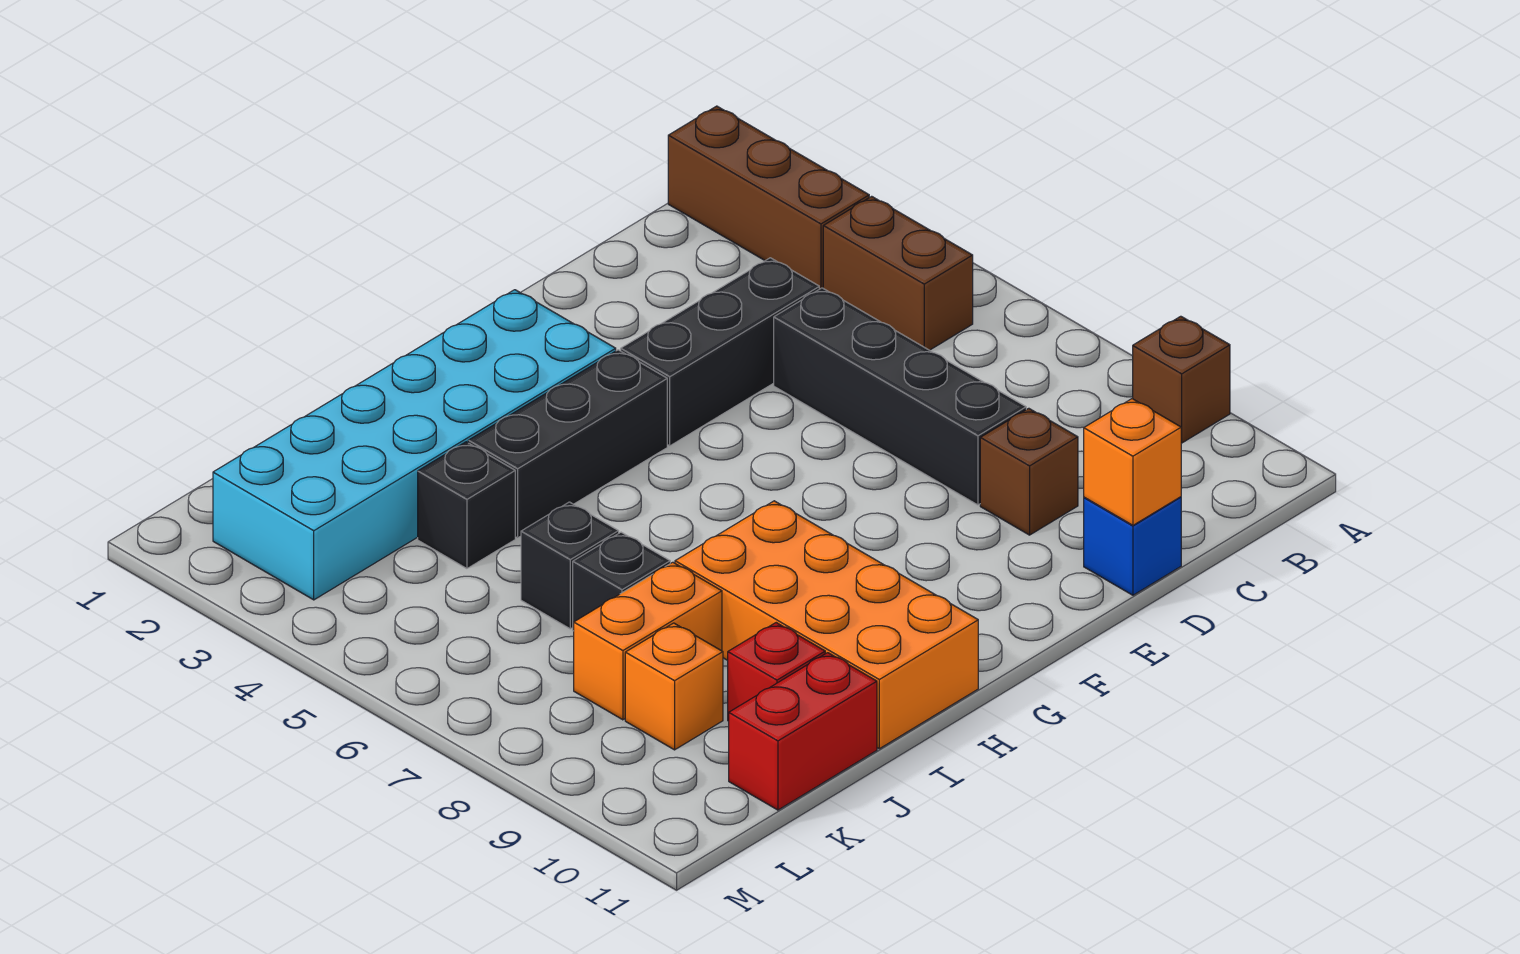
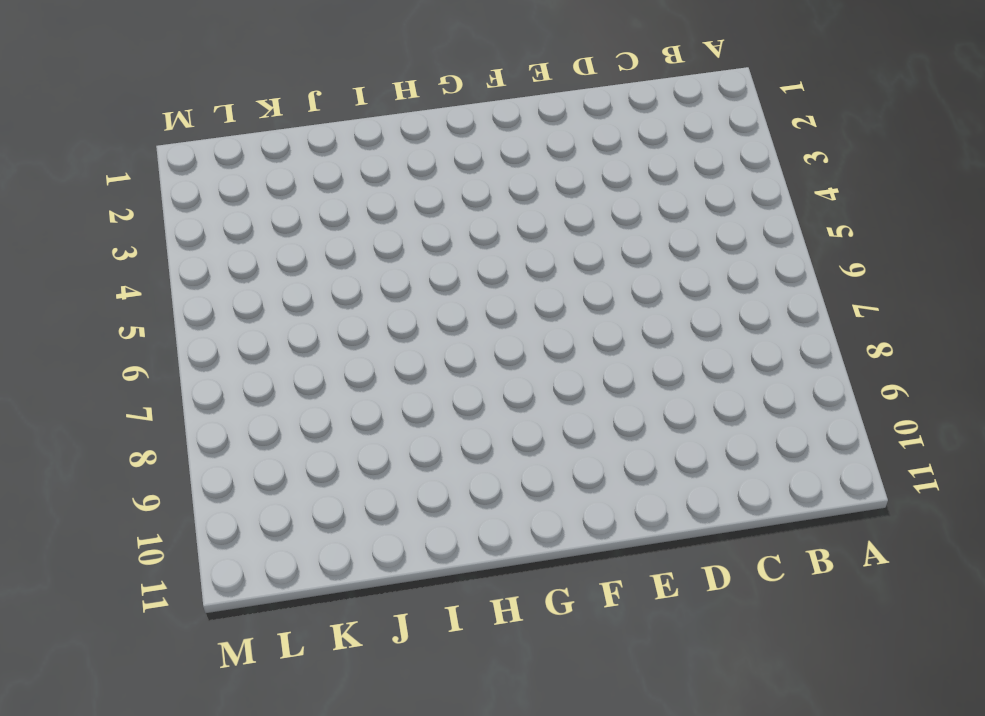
none -> brown brick A9 level 1
none -> brown brick B1:B3 level 1
none -> brown brick B4:B5 level 1

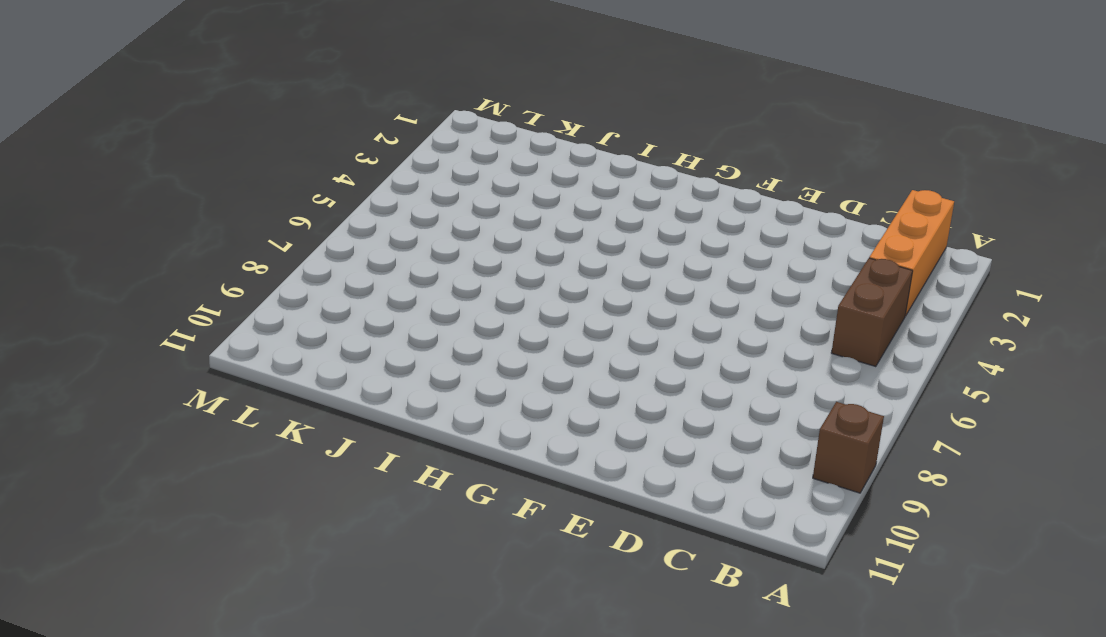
orange brick B1:B3 level 1 -> brown brick B1:B3 level 1
none -> black brick D4:F4 level 1
none -> black brick D5:D8 level 1
none -> brown brick D9 level 1

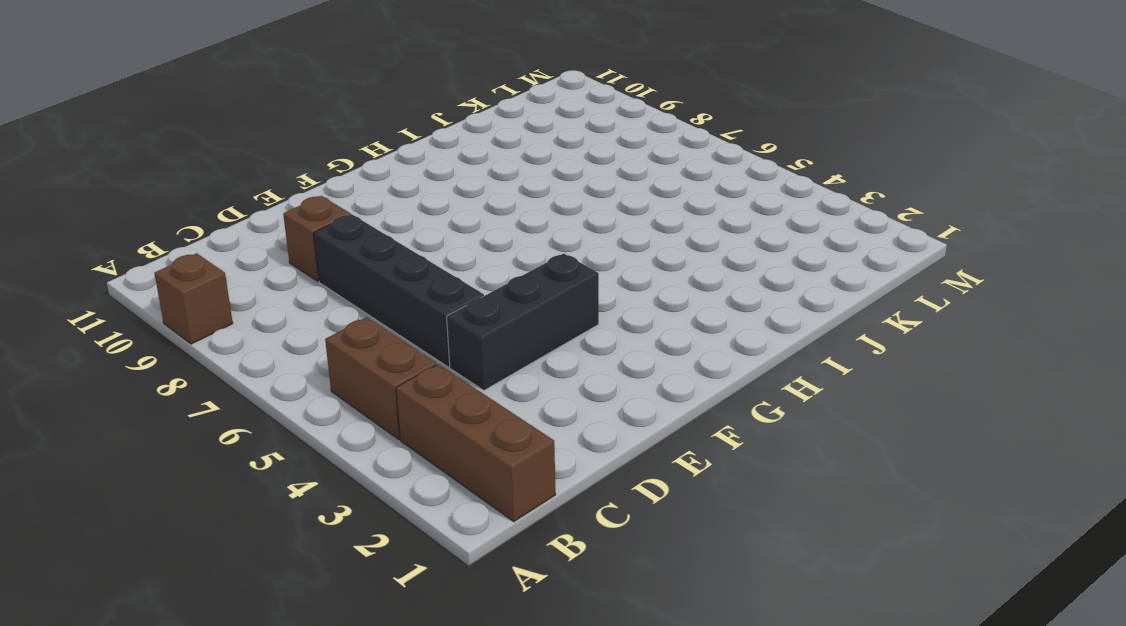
none -> blue brick D11 level 1
none -> cyan brick G2:L3 level 1
none -> black brick G4:I4 level 1

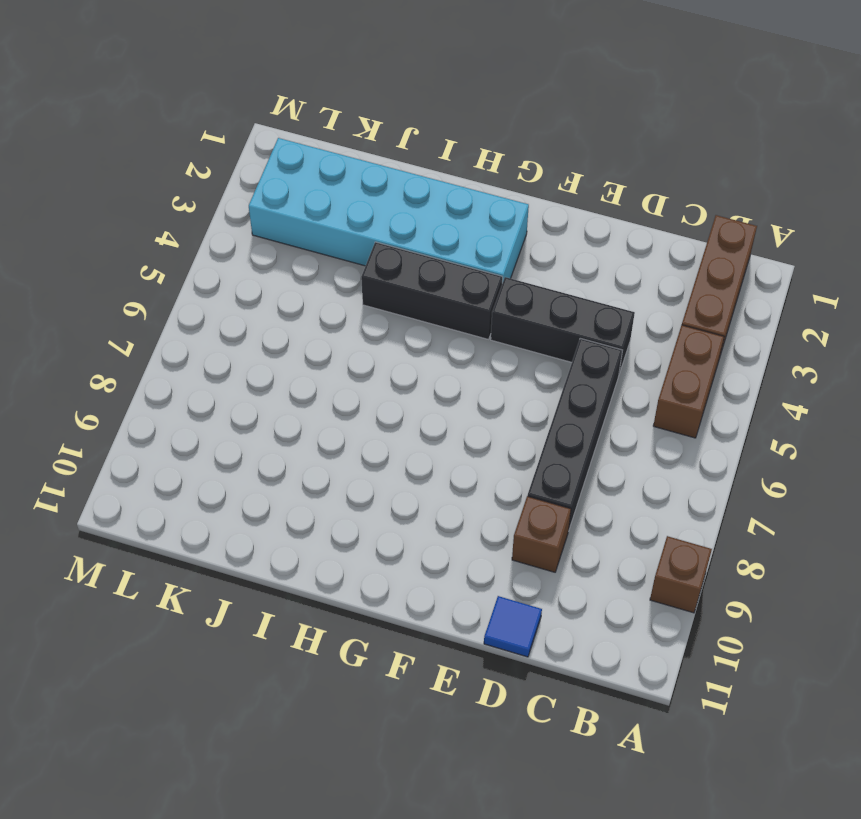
blue tile D11 level 1 -> blue brick D11 level 1
none -> orange brick H8:I11 level 1
none -> black brick J4 level 1
none -> black brick J6 level 1

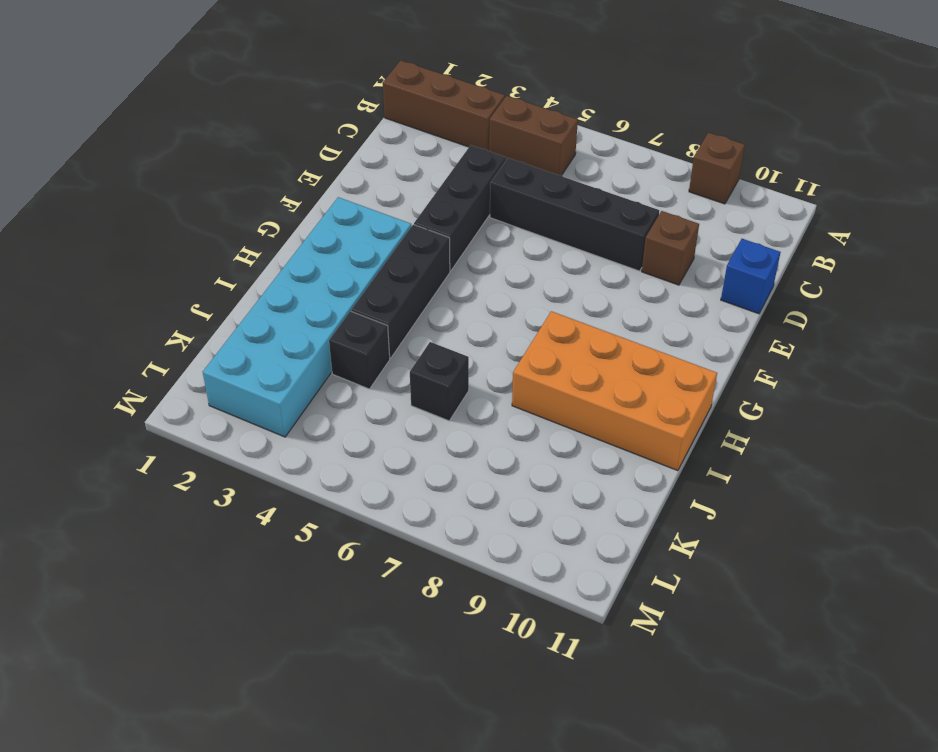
none -> black brick J7 level 1
none -> orange brick J8:K8 level 1
none -> red brick J10 level 1

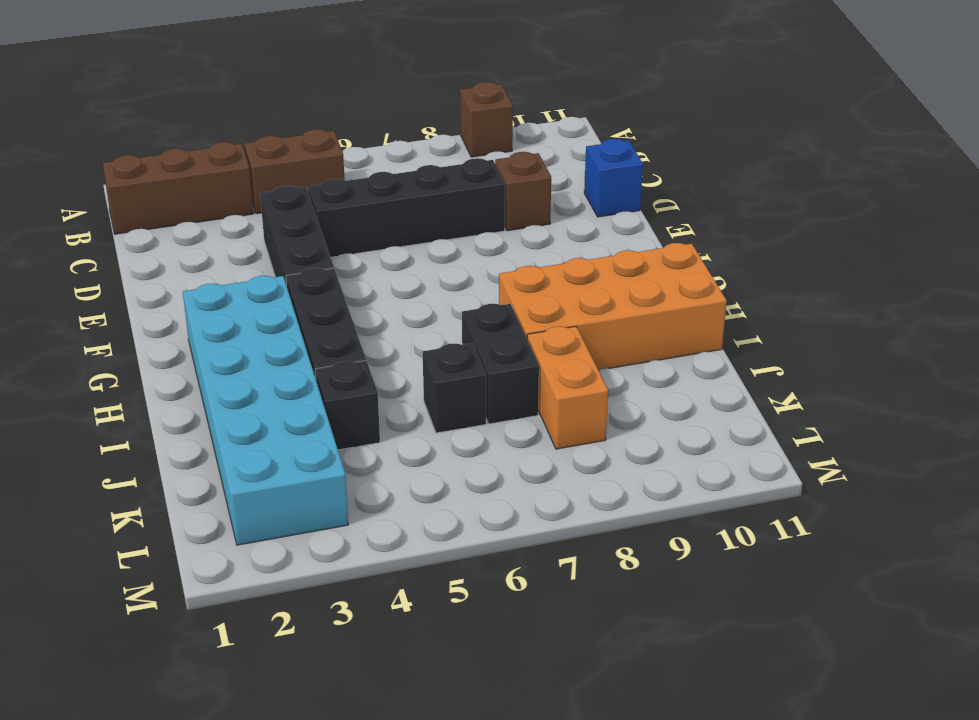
black brick I7:J7 level 1 -> black brick J7 level 1
none -> red brick J10 level 1
none -> red brick J11:K11 level 1
none -> orange brick K9 level 1

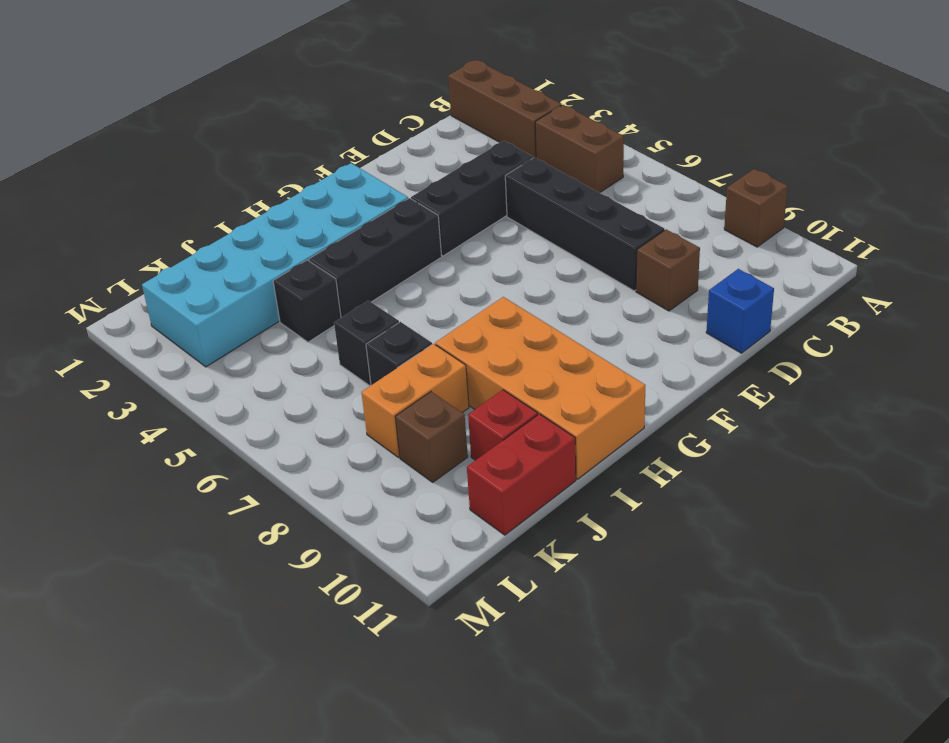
brown brick K9 level 1 -> orange brick K9 level 1
none -> orange brick D11 level 2

